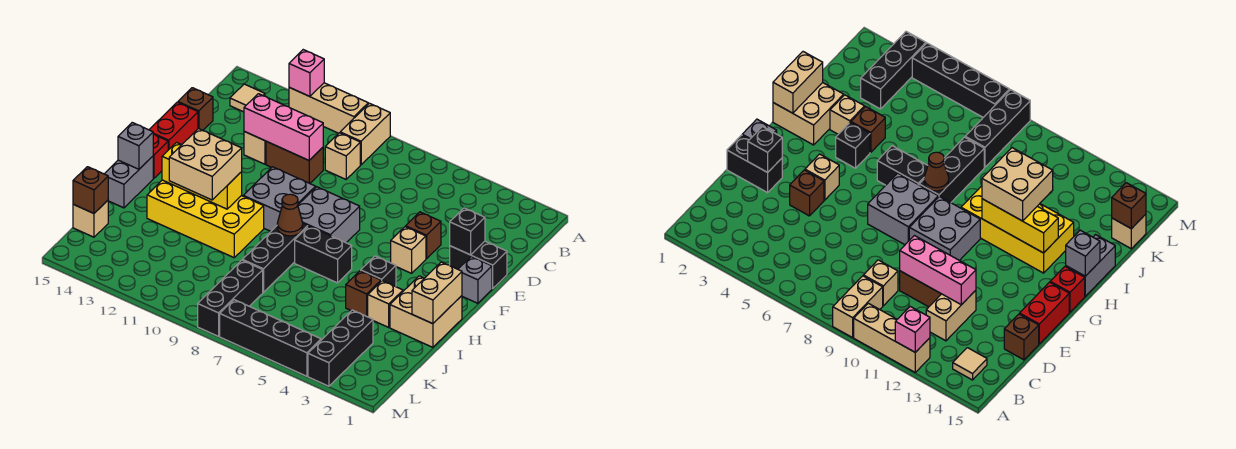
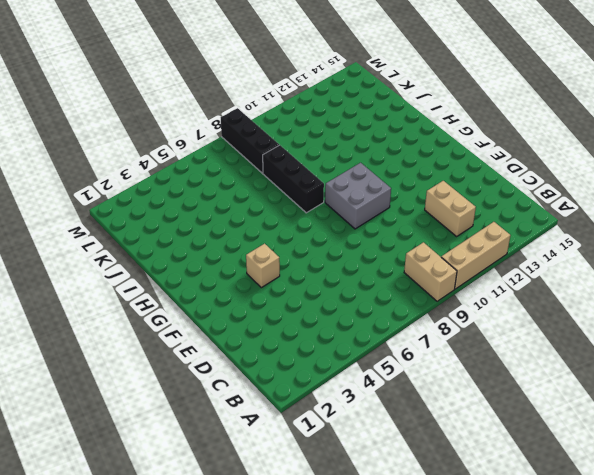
none -> tan tile B14 level 1
none -> tan brick C9 level 1
none -> brown brick D10:D11 level 1
none -> brown brick D15 level 1

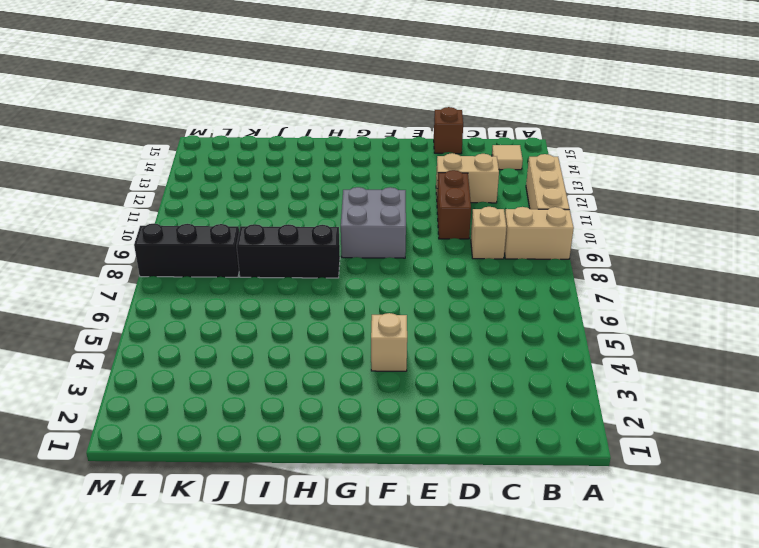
none -> black brick E1:E2 level 1
none -> brown brick E4 level 1
none -> red brick E15:F15 level 1
none -> grey brick F1 level 1

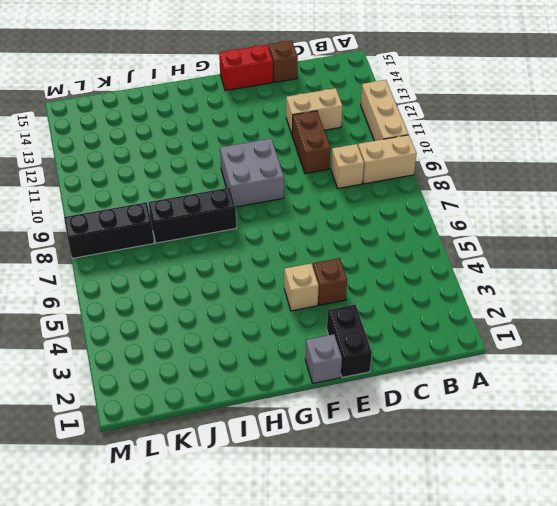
none -> tan tile B14 level 1
none -> grey brick F7:G8 level 1
none -> red brick G15 level 1
none -> tan brick H1:I2 level 1

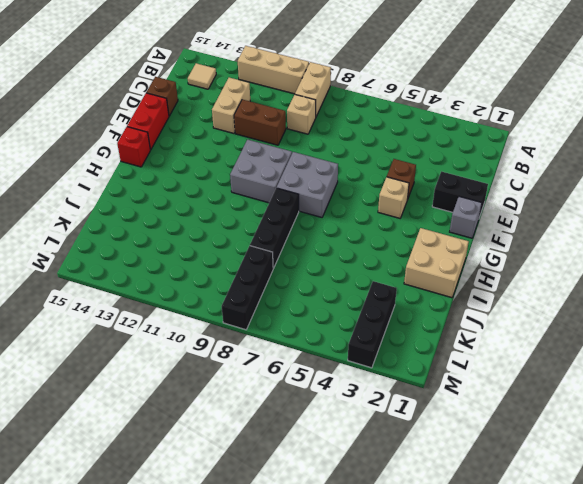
none -> black brick H4 level 1
none -> black brick H6:H7 level 1
none -> yellow brick H10:I13 level 1
none -> grey brick H15:I15 level 1

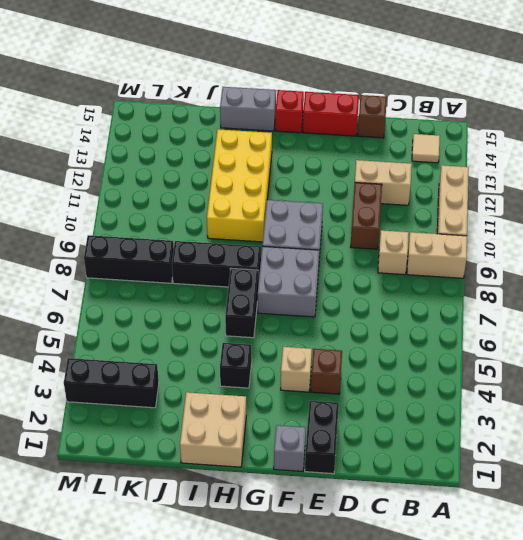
none -> tan brick I3 level 1
none -> brown brick I4 level 1
none -> tan brick K15 level 1
none -> black brick M4:M7 level 1

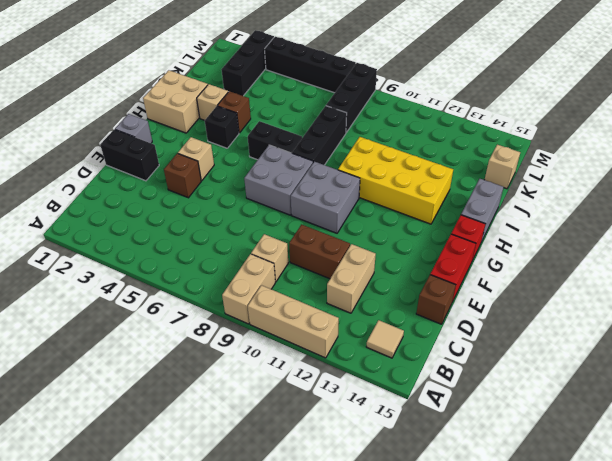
none -> pink brick A12 level 2
none -> pink brick D10:D12 level 2
none -> black brick E2 level 2
none -> tan brick H1:I1 level 2

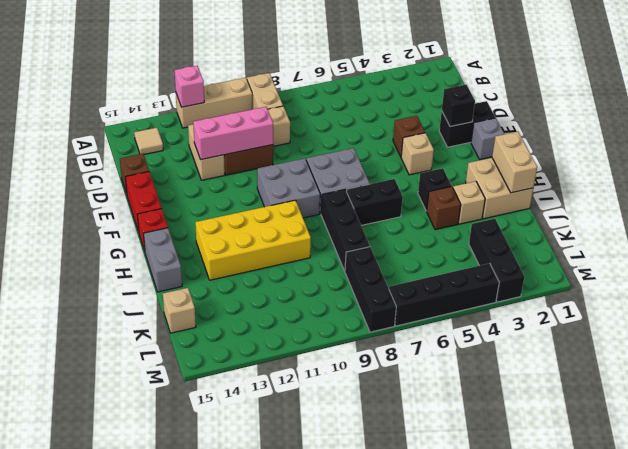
none -> brown cone H8 level 2
none -> yellow brick H11:H13 level 2
none -> grey brick H15 level 2
none -> brown brick K15 level 2

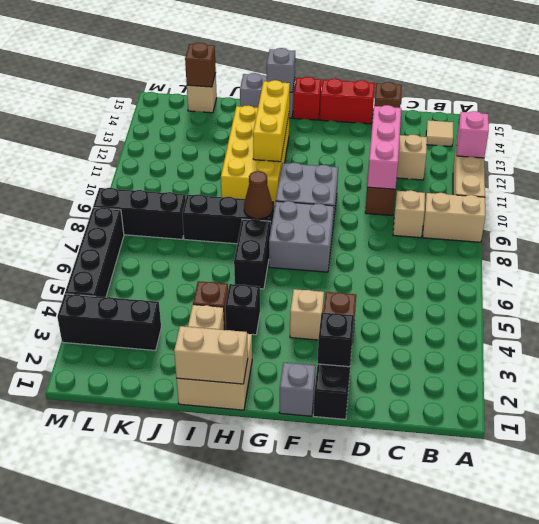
none -> tan brick H11:I12 level 3

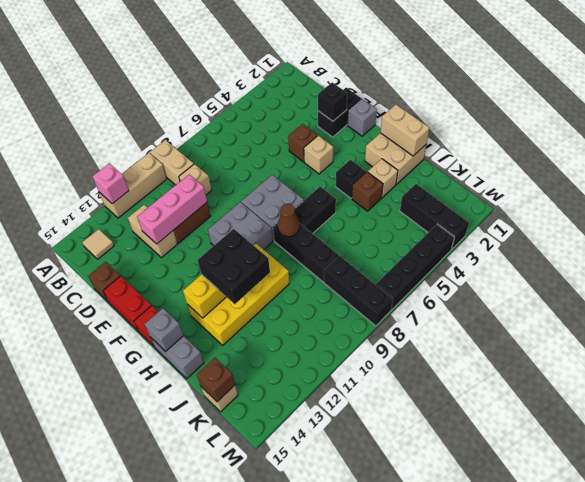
black brick H11:I12 level 3 -> tan brick H11:I12 level 3

